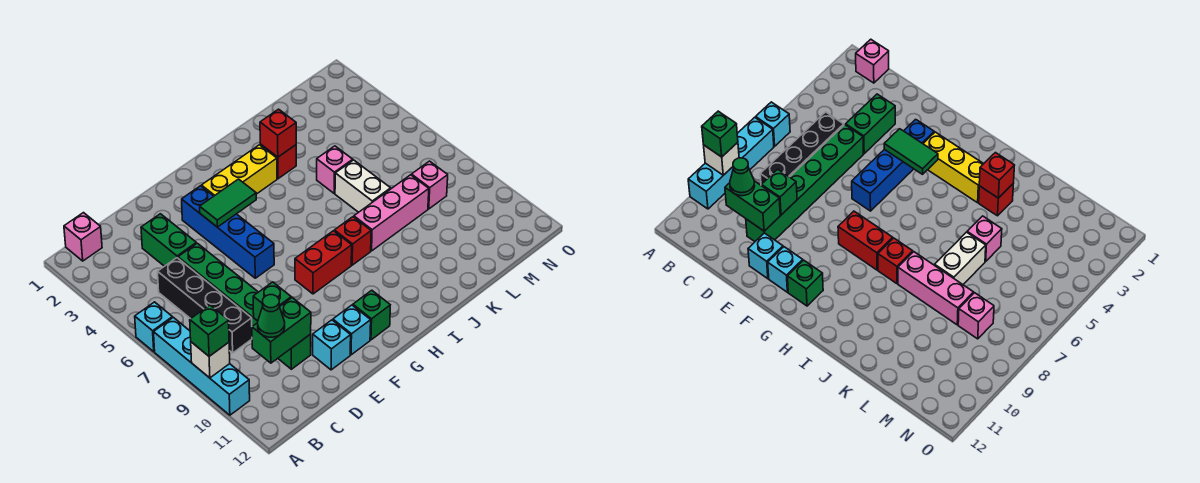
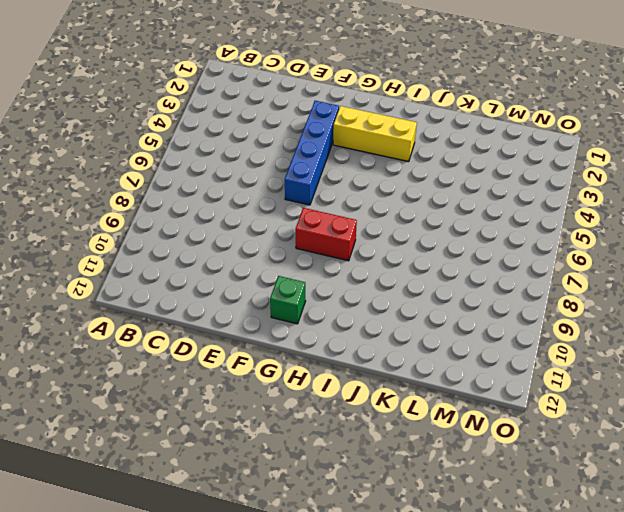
none -> cyan brick A6 level 1
none -> cyan brick A7:A10 level 1
none -> pink brick B1 level 1

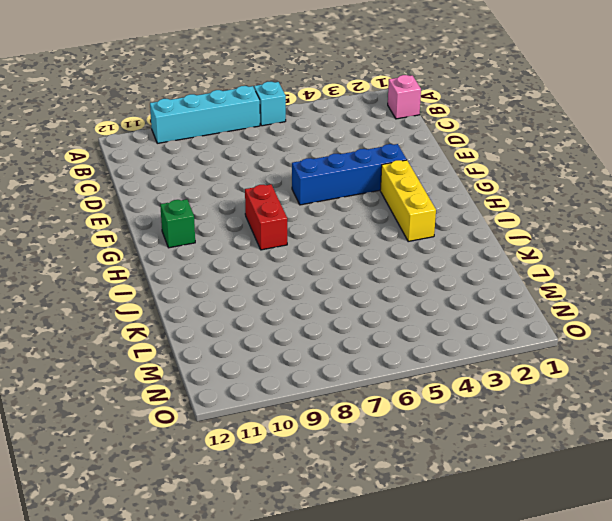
none -> black brick C5:C8 level 1
none -> green brick D3:D4 level 1
none -> green brick D5:D10 level 1

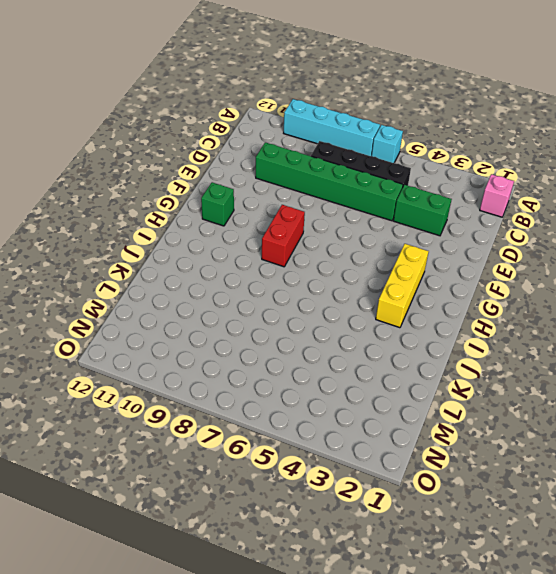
none -> cyan brick E11 level 1
none -> blue brick F3:F6 level 1
none -> cyan brick F11 level 1

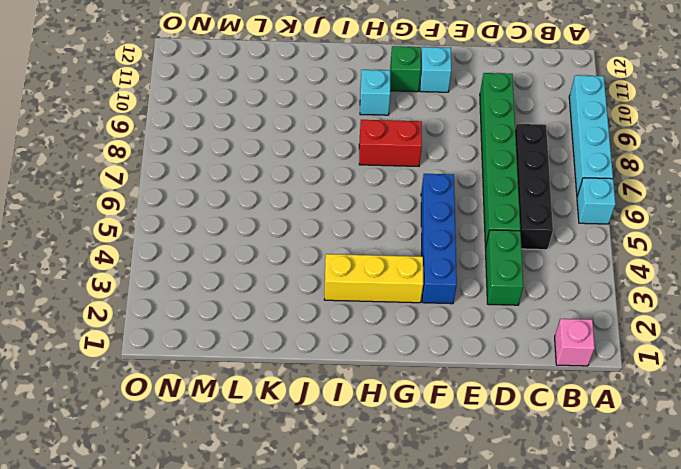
cyan brick H10 level 1 -> cyan brick E11 level 1
none -> red brick I8 level 1
none -> red brick J3 level 1
none -> pink brick J8:L8 level 1

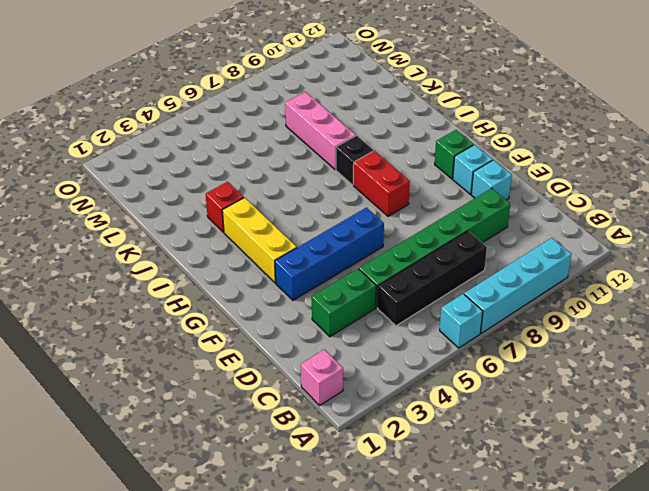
black brick I8 level 1 -> red brick I8 level 1
none -> pink brick K5 level 1
none -> white brick K6:K7 level 1
none -> pink brick M8 level 1

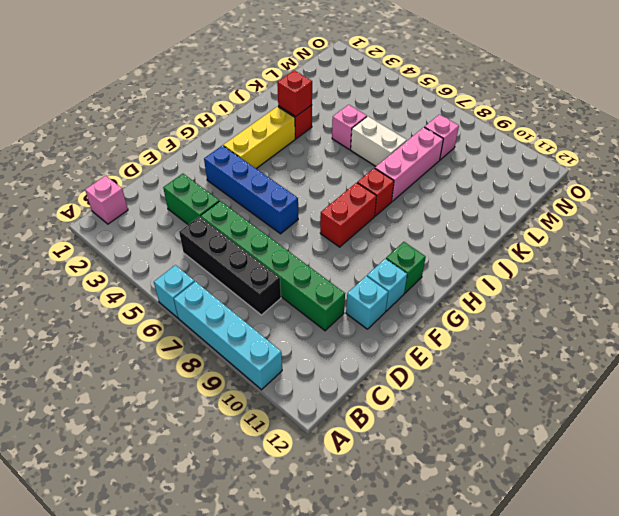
none -> white brick A9 level 2
none -> green brick C10:D10 level 2
none -> green brick D9 level 2

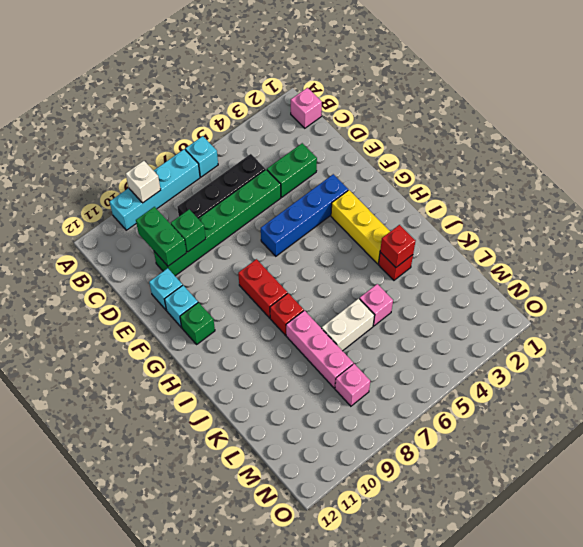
none -> green tile F4:G4 level 2
none -> green brick A9 level 3
none -> green cone C10 level 3

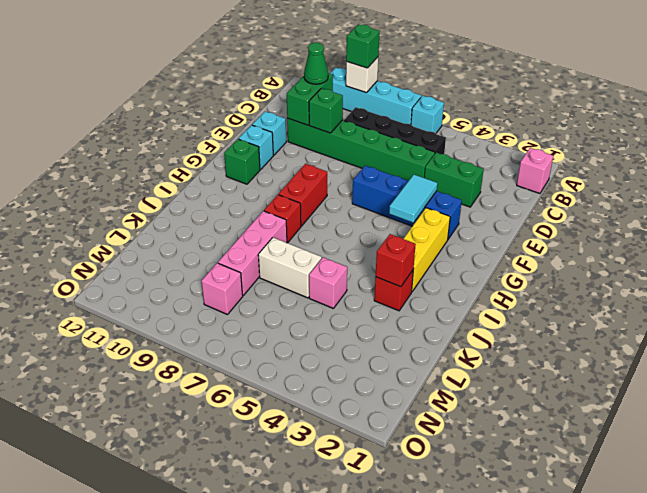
cyan tile F4:G4 level 2 -> green tile F4:G4 level 2

